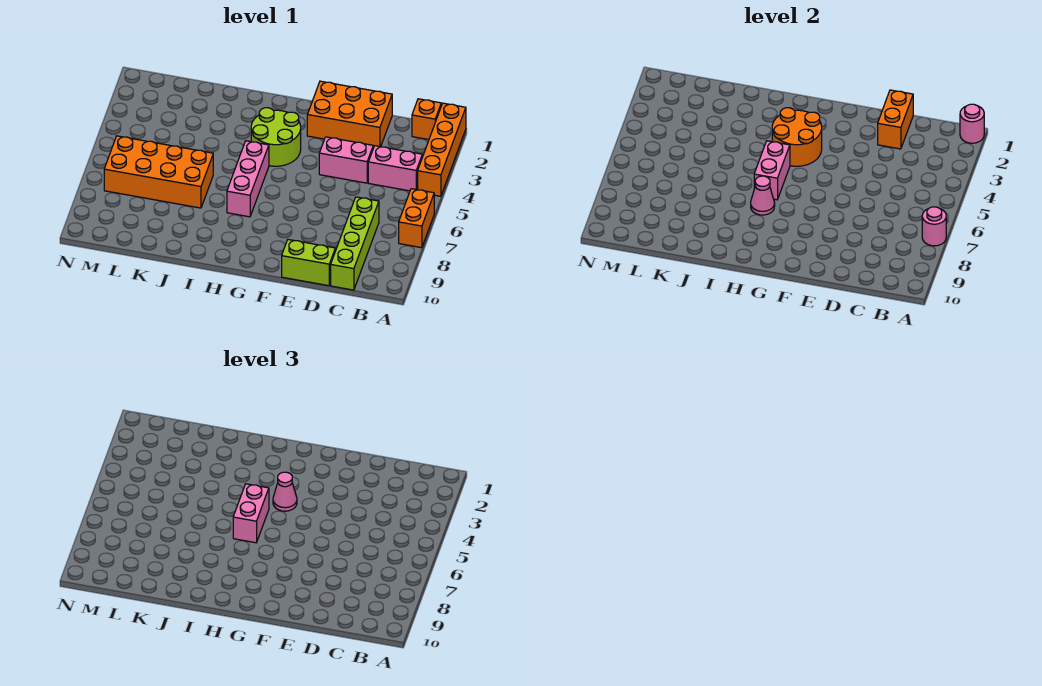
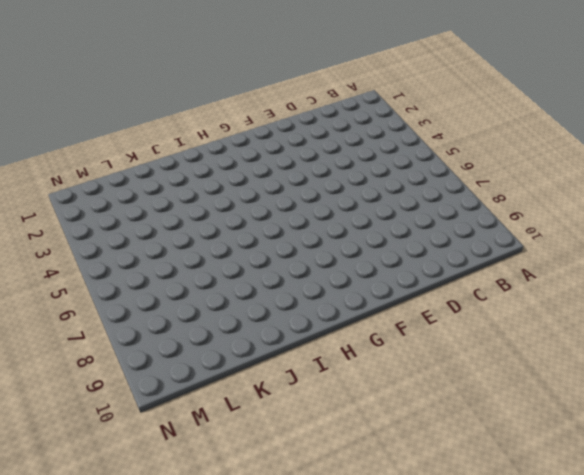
none -> orange brick A1:A4 level 1
none -> orange brick A6:A7 level 1
none -> orange brick B1 level 1

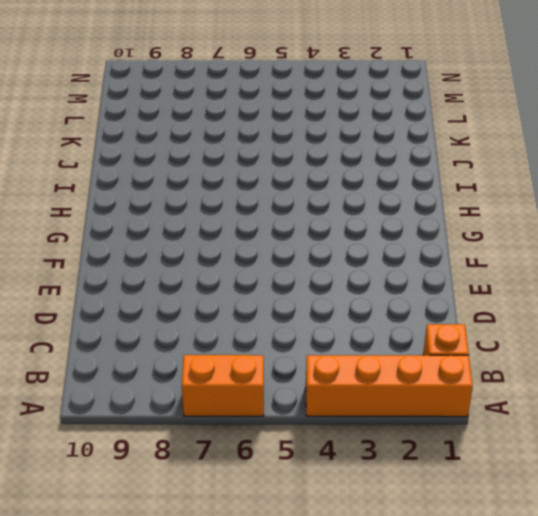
none -> pink brick B4:C4 level 1
none -> lime brick C7:C10 level 1
none -> orange brick D1:F2 level 1

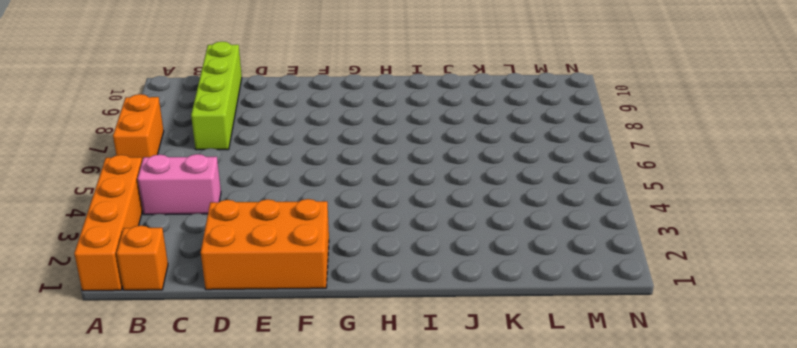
none -> pink brick D4:E4 level 1
none -> lime brick D10:E10 level 1
none -> lime round brick G3:H4 level 1

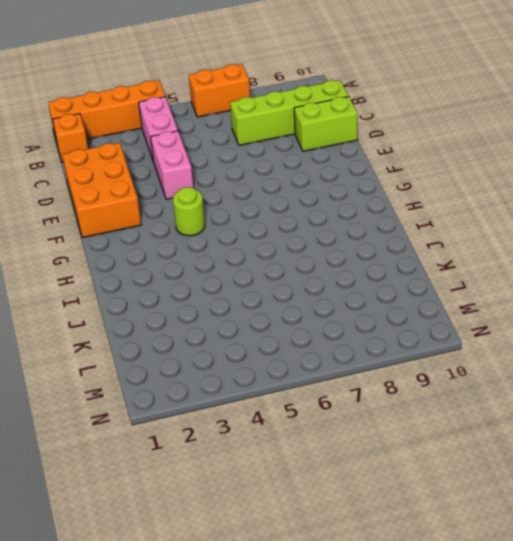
lime brick D9:D10 level 1 -> lime brick D10:E10 level 1
lime round brick G4 level 1 -> lime round brick G3:H4 level 1
none -> pink brick H5:H7 level 1
none -> orange brick J6:M7 level 1
none -> pink round brick A1 level 2

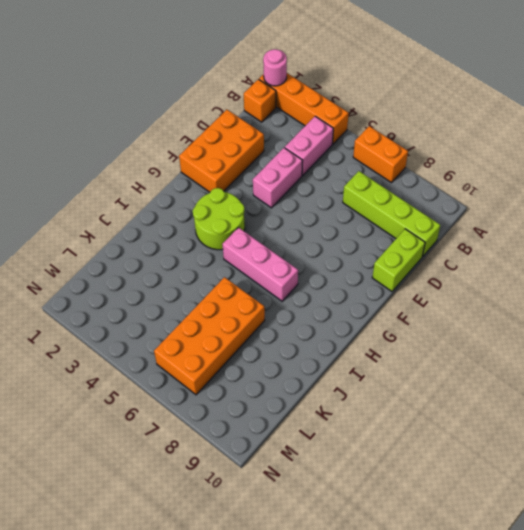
none -> pink round brick A7 level 2
none -> orange brick D1:D2 level 2
none -> orange round brick G3:H4 level 2

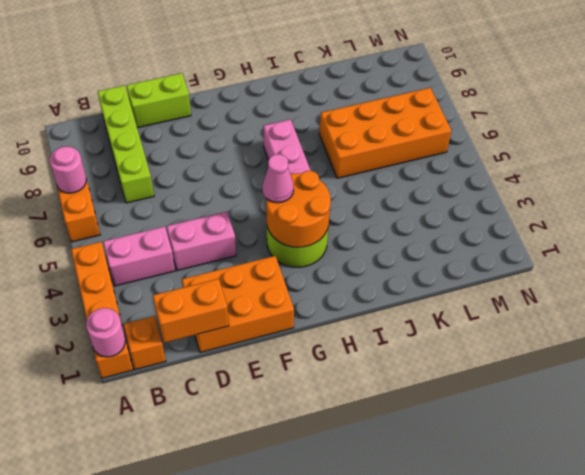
orange brick C1:D1 level 2 -> orange brick D1:D2 level 2
none -> pink brick H5:H6 level 2
none -> pink cone H7 level 2
none -> pink brick H5:H6 level 3

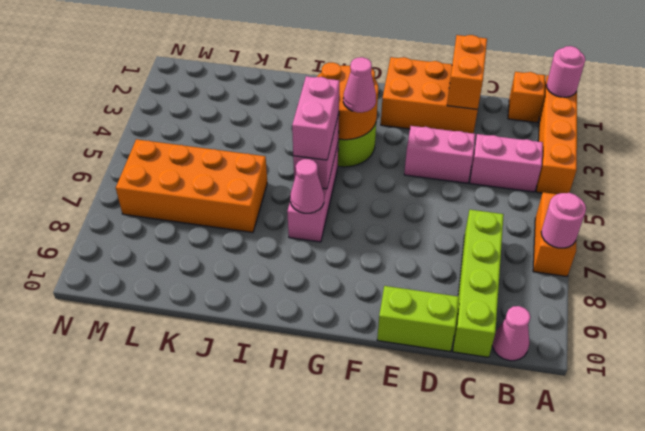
pink cone B10 level 1 -> none

